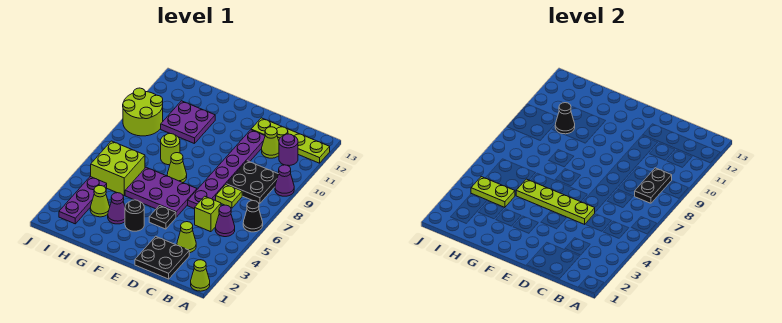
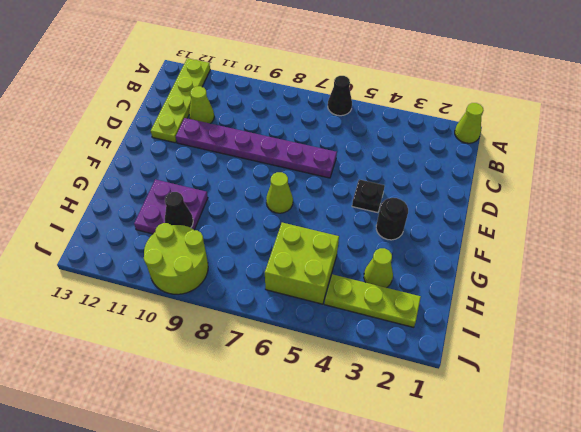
lime plate I2:I4 level 1 -> purple plate I2:I4 level 1
none -> purple cone A9 level 1
none -> purple cone B5 level 1
none -> black plate B8:C9 level 1

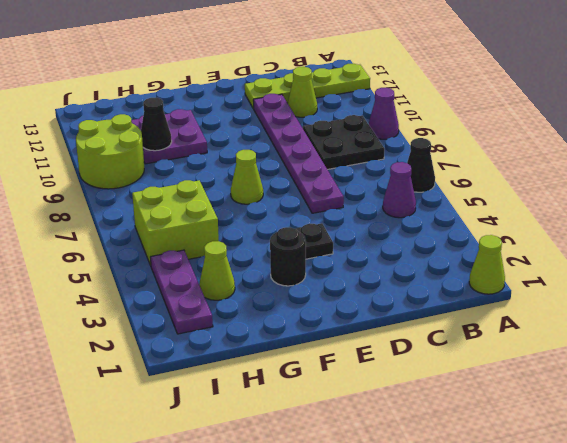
none -> purple round brick B11 level 1
none -> black plate C1:D2 level 1
none -> lime cone C3 level 1

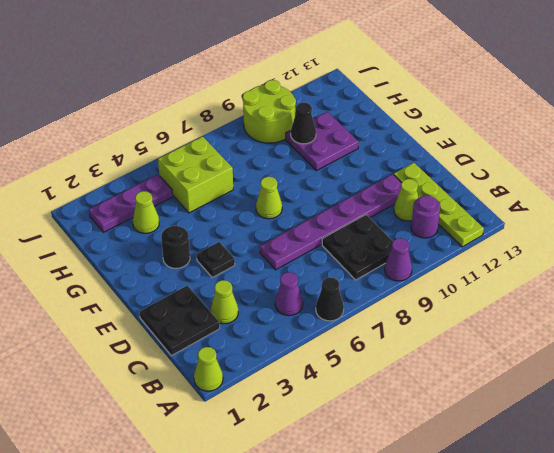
none -> lime brick C5 level 1
none -> lime plate C7 level 1
none -> purple plate E5:G6 level 1

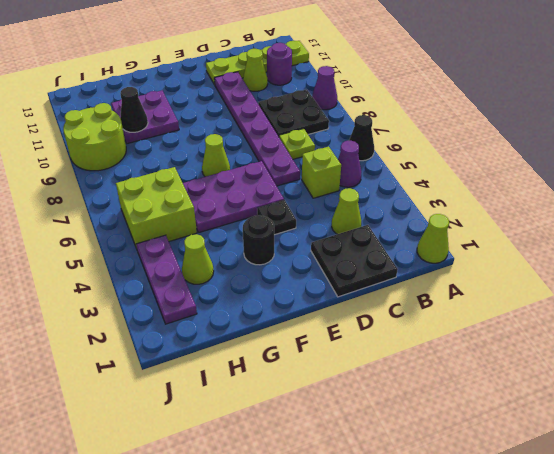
none -> purple cone G3 level 1
none -> lime round brick G8 level 1
none -> black plate B8:B9 level 2

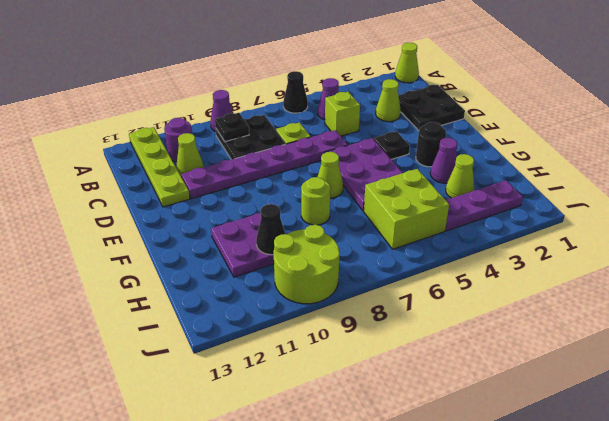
black plate B9 level 2 -> black plate B8:B9 level 2
none -> lime plate D5:G5 level 2
none -> lime plate H4:I4 level 2

